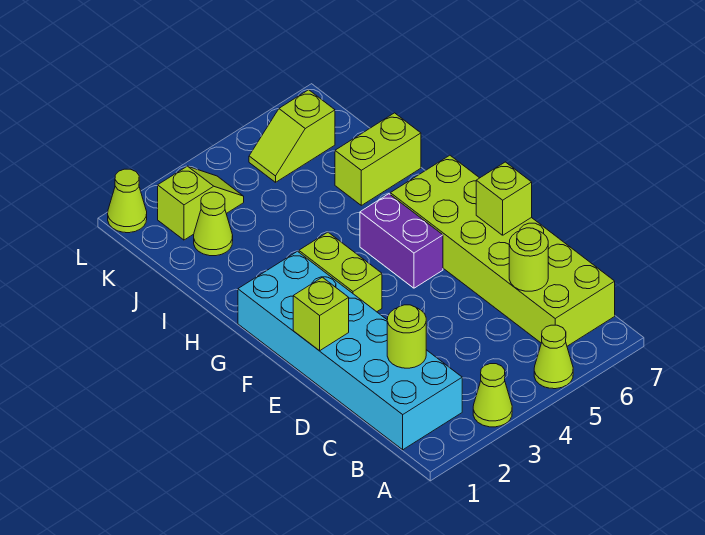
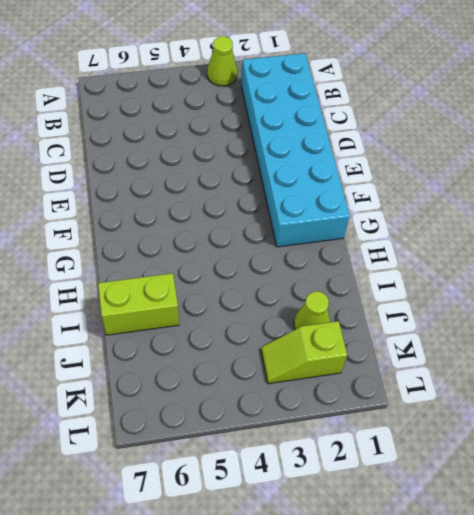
none -> lime cone A5 level 1
none -> lime brick B6:G7 level 1
none -> lime brick F3:G3 level 1

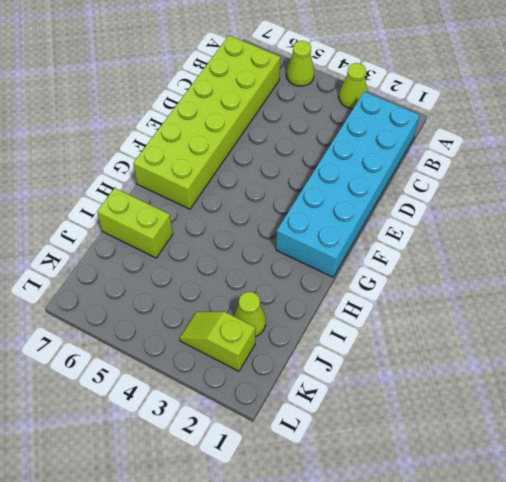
none -> lime brick F3:G3 level 1
none -> purple brick F5:G5 level 1
none -> lime slope K5:K6 level 1 top 6

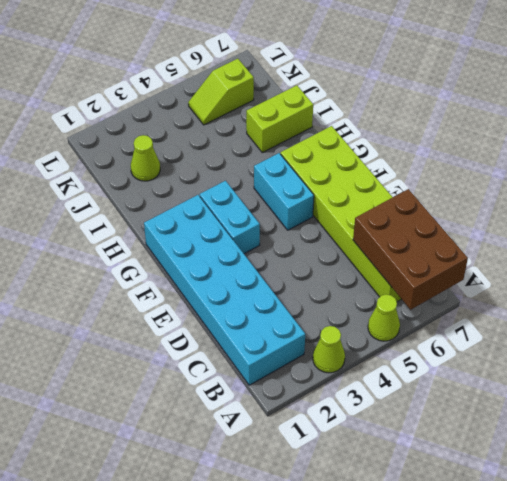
brown brick A6:C7 level 2 -> lime round brick C6 level 2
cyan brick F3:G3 level 1 -> lime brick F3:G3 level 1
cyan brick F5:G5 level 1 -> purple brick F5:G5 level 1
none -> lime slope K2:K3 level 1 top 2
none -> lime cone L1 level 1
none -> lime round brick C2 level 2

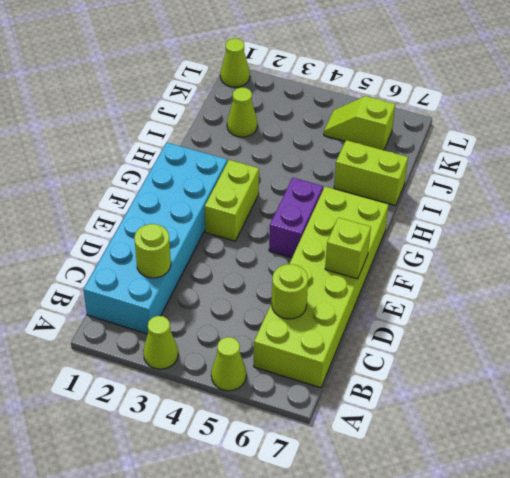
none -> lime slope K2:K3 level 1 top 2
none -> lime brick E1 level 2

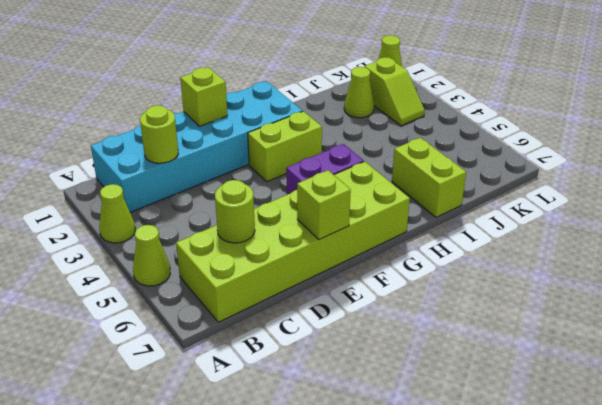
none -> lime slope K5:K6 level 1 top 6

